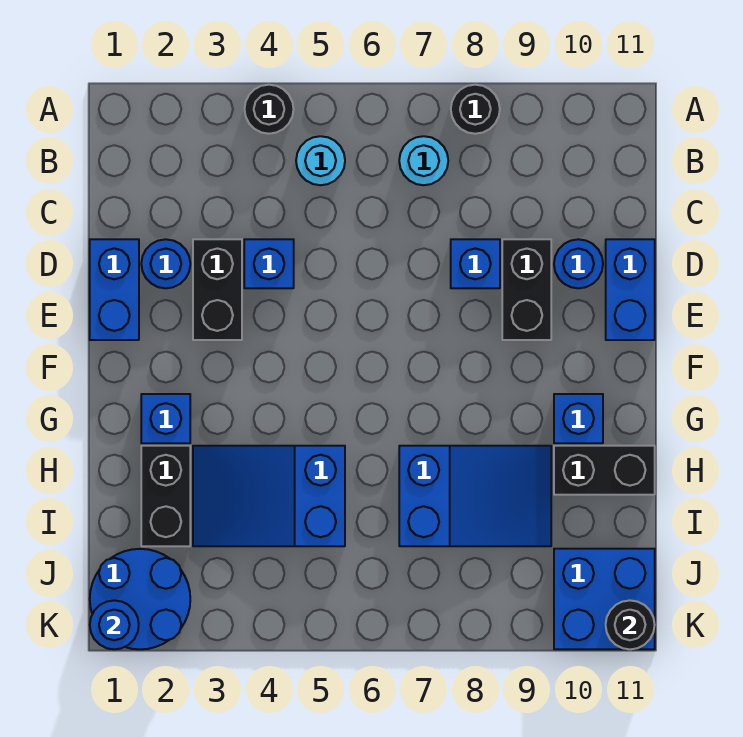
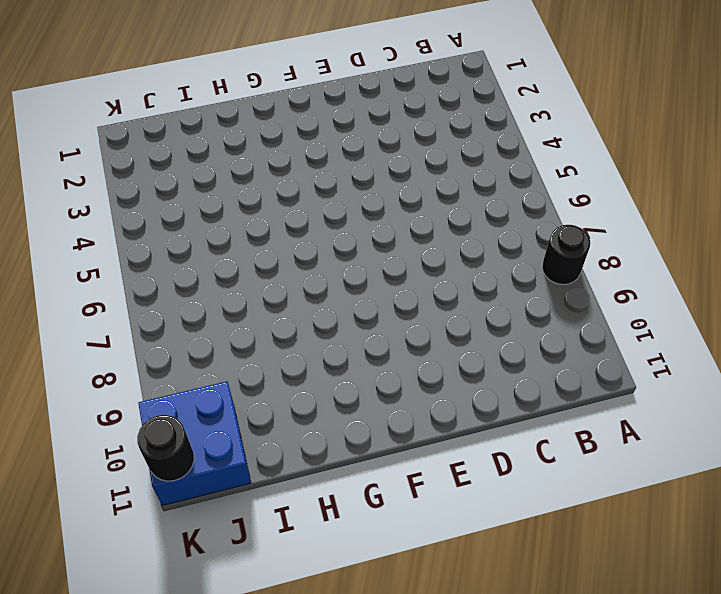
none -> black round brick A4 level 1
none -> cyan round brick B5 level 1
none -> cyan round brick B7 level 1

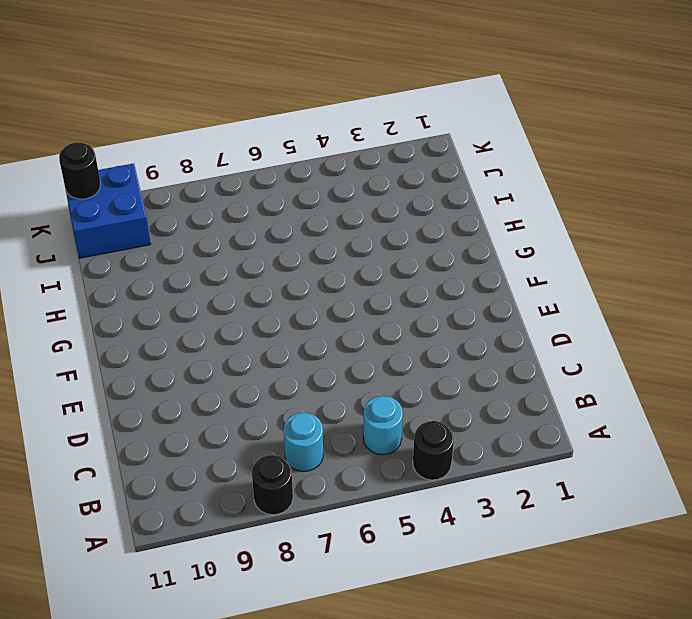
none -> blue brick D1:E1 level 1
none -> blue round brick D2 level 1
none -> black brick D3:E3 level 1

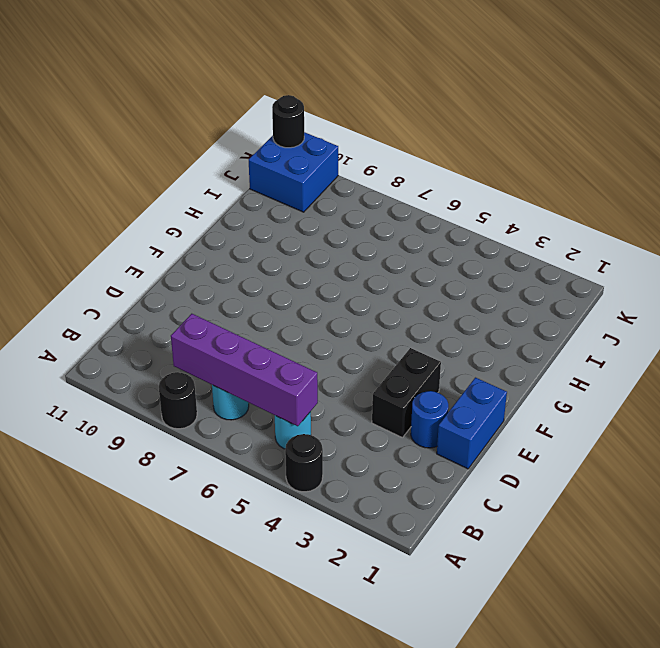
purple brick B5:B8 level 2 -> none
none -> blue brick D4 level 1
none -> blue brick D8 level 1
none -> black brick D9:E9 level 1

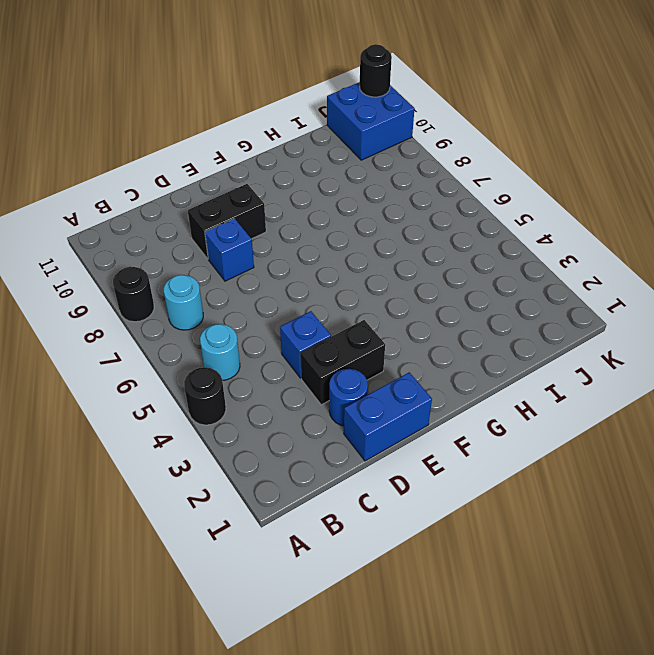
none -> blue round brick D10 level 1
none -> blue brick D11:E11 level 1
none -> blue brick G2 level 1

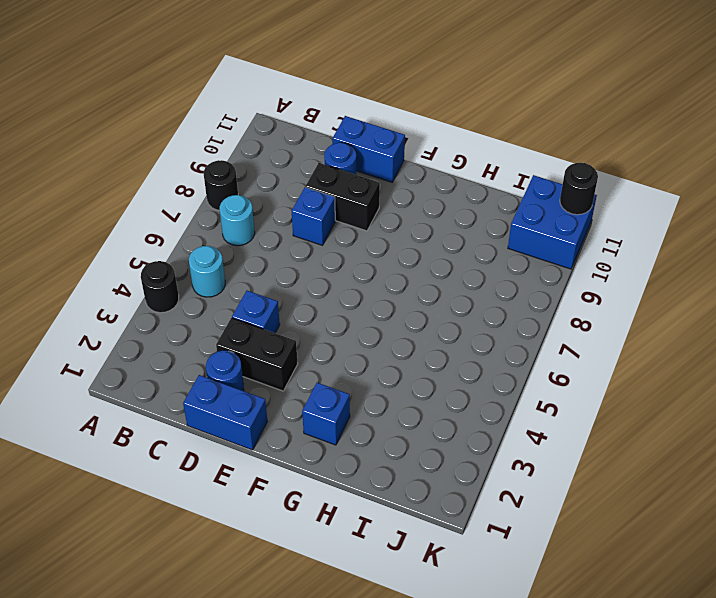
none -> blue brick G10 level 1
none -> black brick H2:I2 level 1
none -> blue slope H3:I5 level 1 top 5

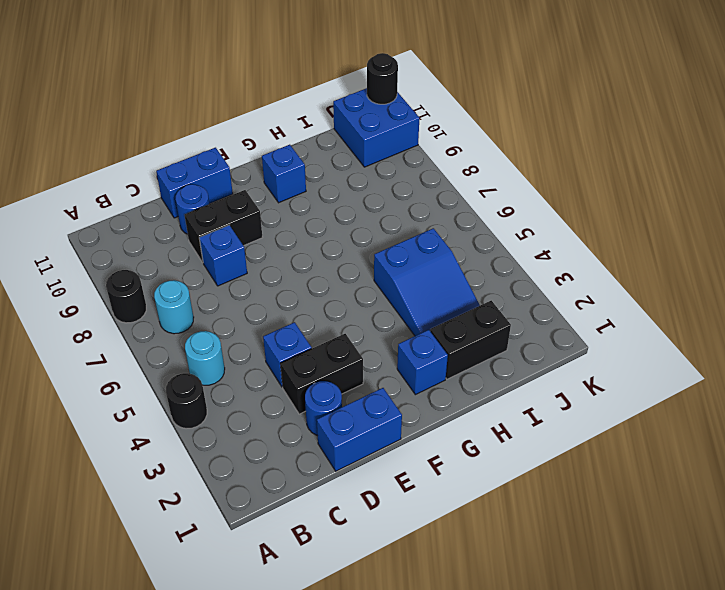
none -> blue slope H7:I9 level 1 top 7
none -> black brick H10:H11 level 1
none -> blue round brick J1:K2 level 1

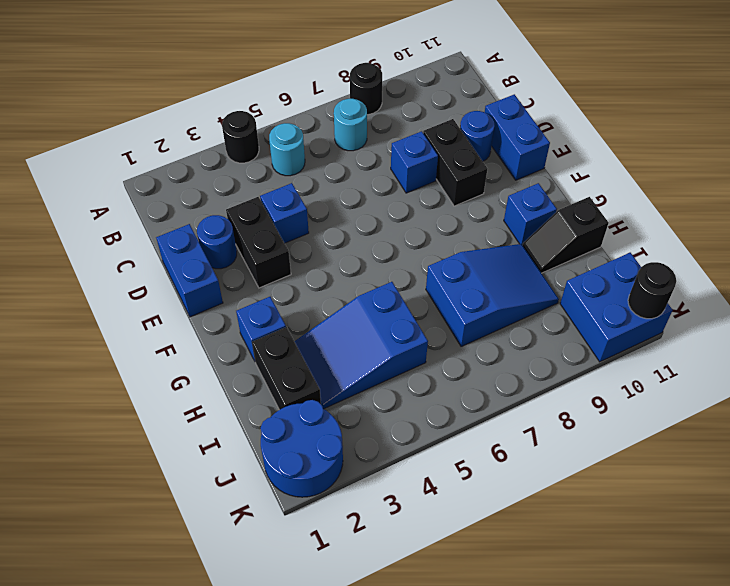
black slope H10:H11 level 1 top 11 -> black brick H10:H11 level 1
none -> blue round brick K1 level 2

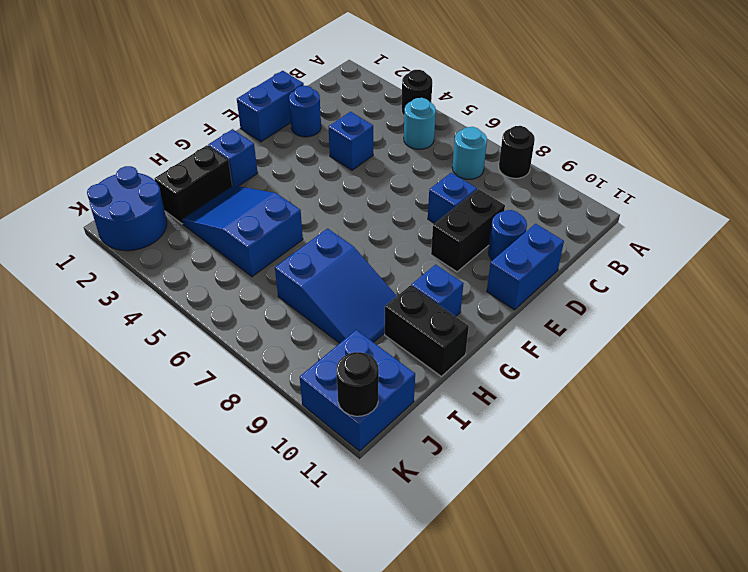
none -> black brick D3:E3 level 1
none -> blue round brick K1 level 2

